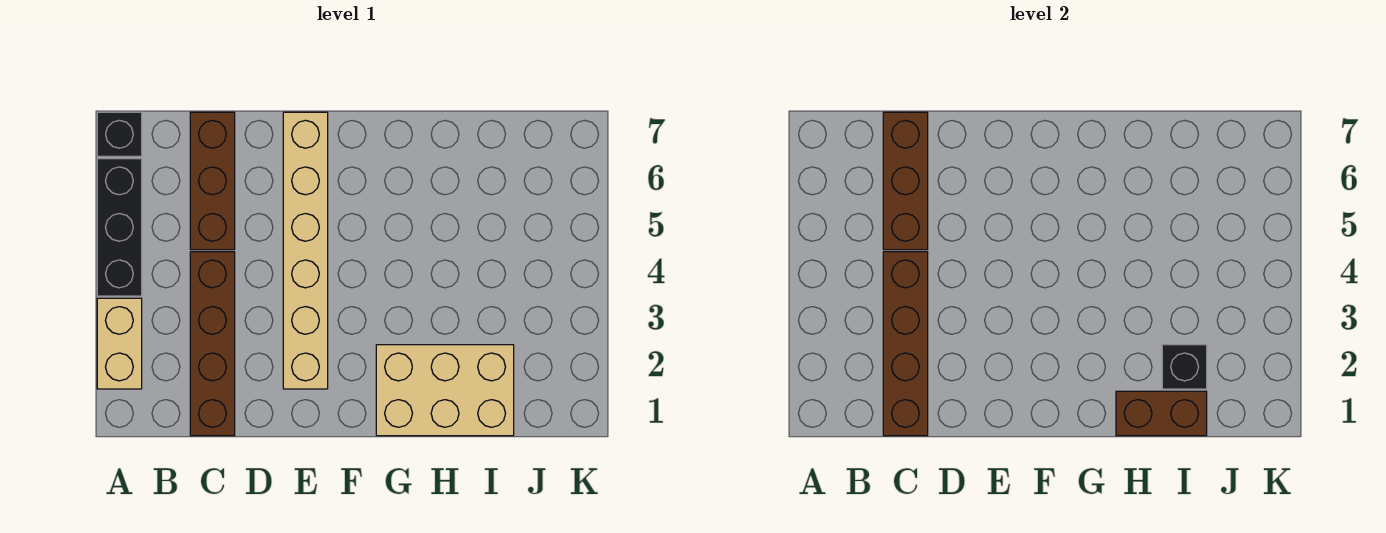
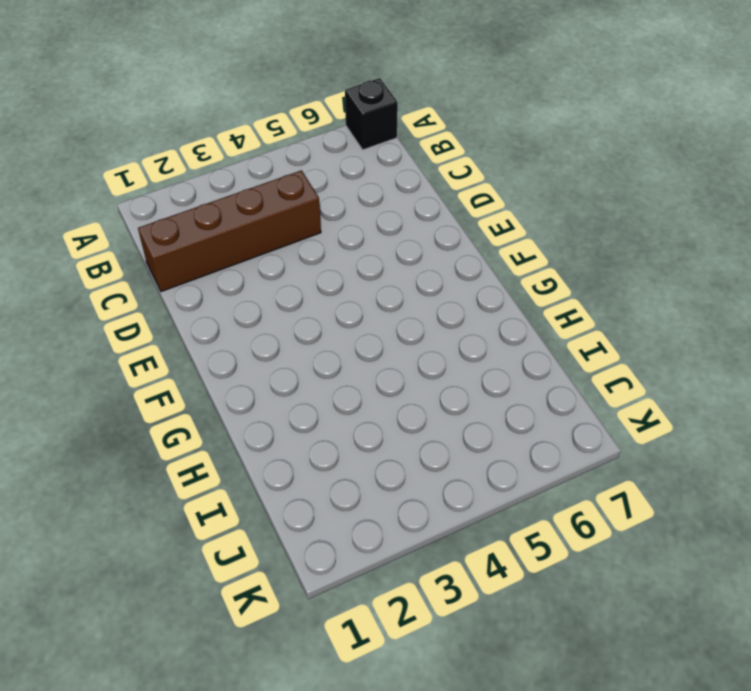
none -> tan brick A2:A3 level 1
none -> black brick A4:A6 level 1

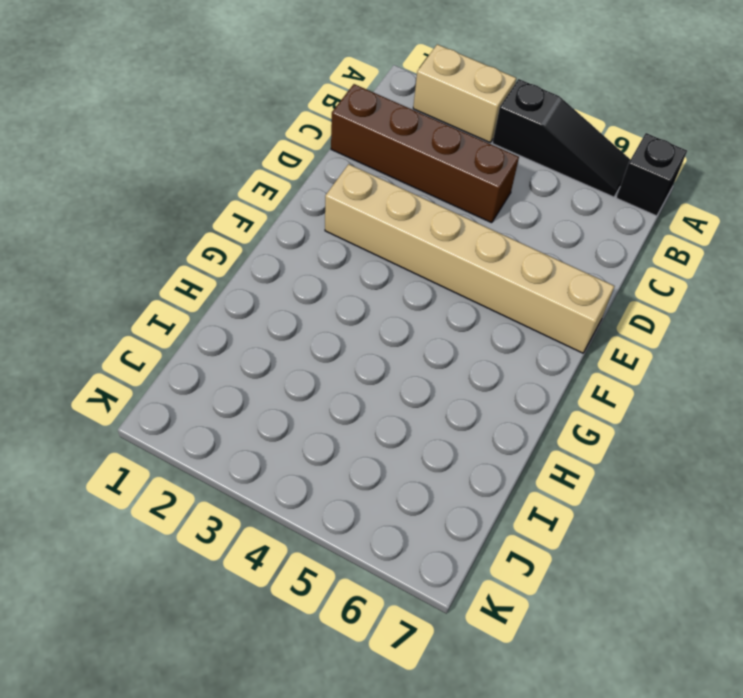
black slope A4:A6 level 1 top 4 -> black brick A4:A6 level 1
none -> brown brick C5:C7 level 1
none -> tan brick G1:I2 level 1

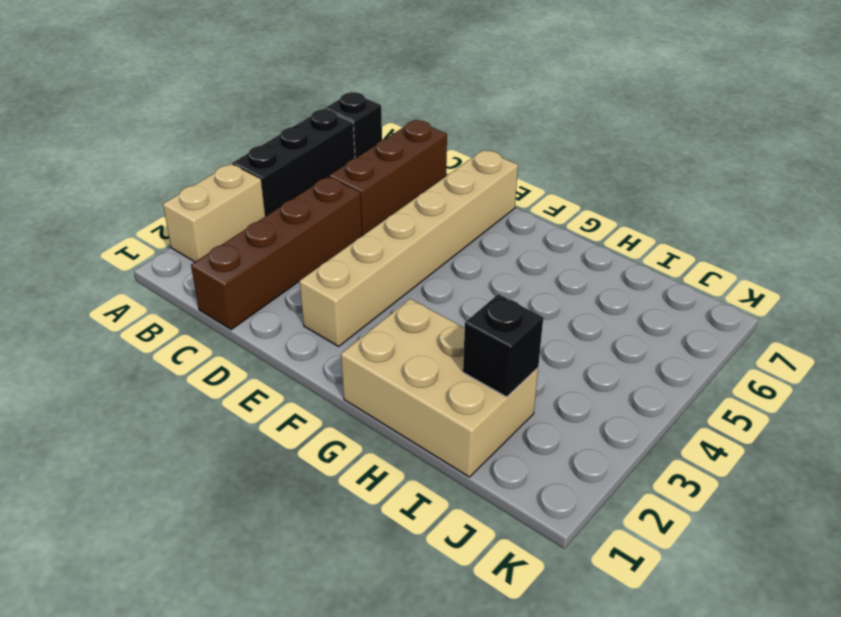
none -> brown brick C1:C4 level 2
none -> brown brick C5:C7 level 2

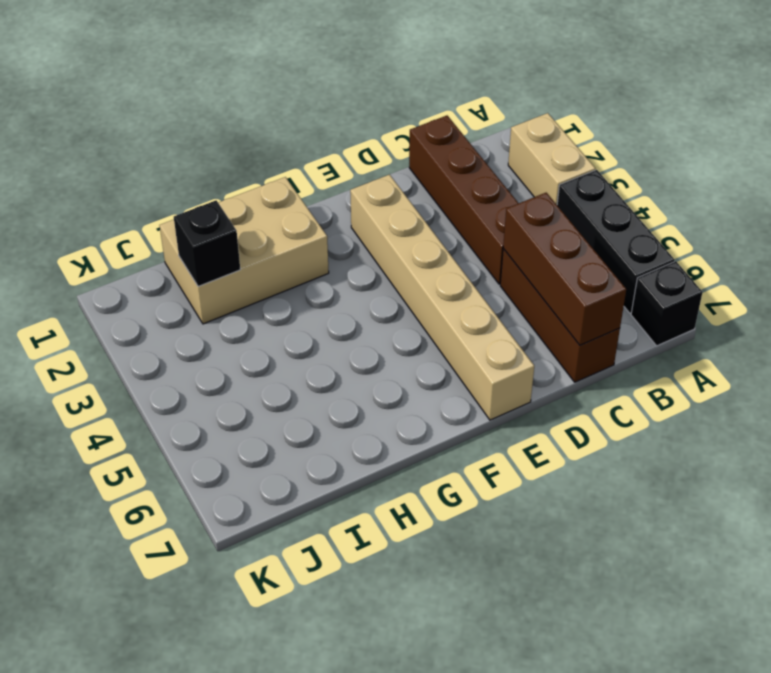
none -> brown brick C1:C4 level 2
none -> brown brick H1:I1 level 2

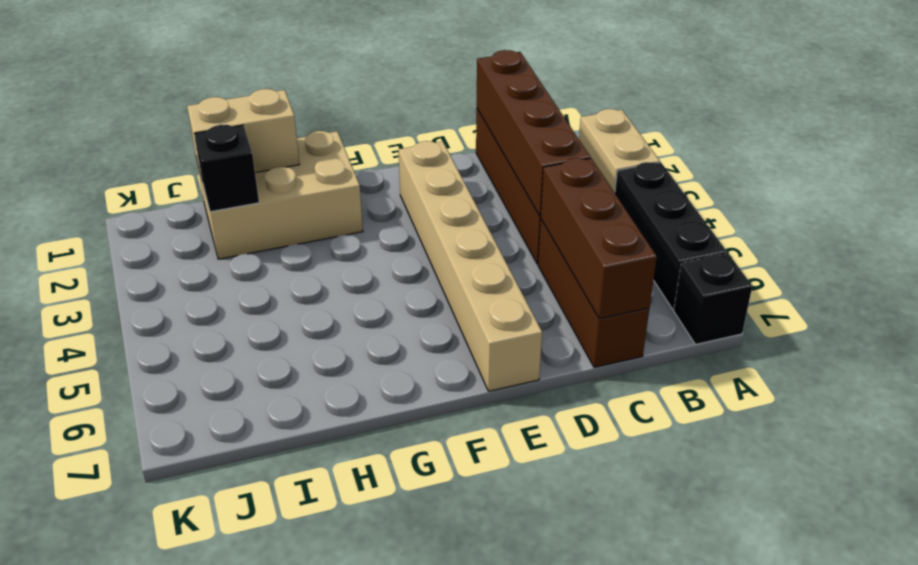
tan brick H1:I1 level 2 -> brown brick H1:I1 level 2

